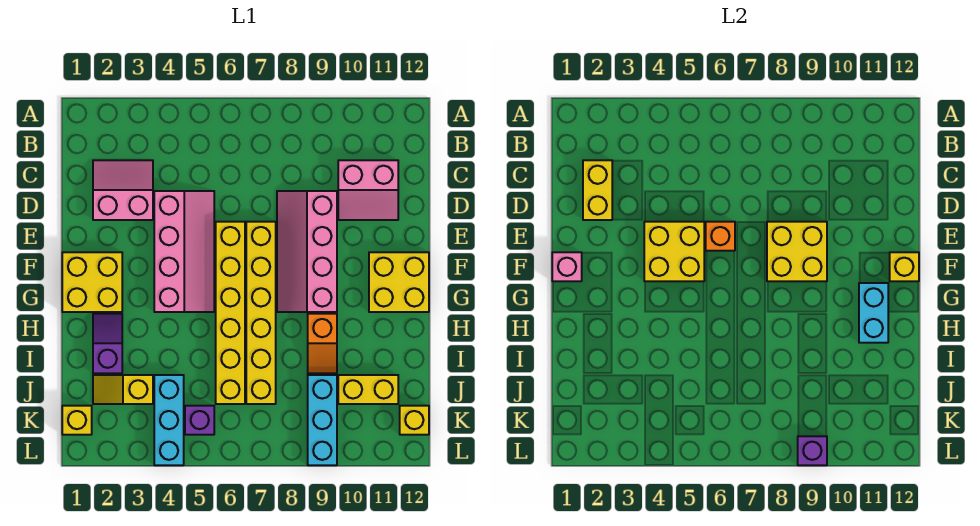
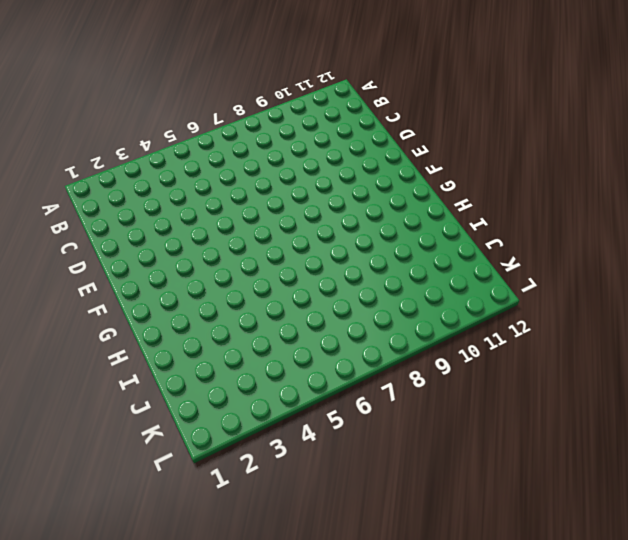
none -> pink slope C2:D3 level 1 top D
none -> pink slope C10:D11 level 1 top C
none -> pink slope D4:G5 level 1 top 4

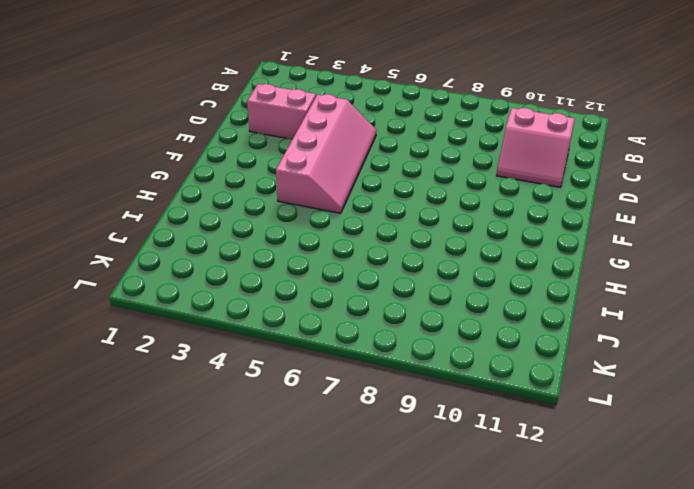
none -> pink slope D8:G9 level 1 top 9
none -> yellow brick E6:J6 level 1
none -> yellow brick E7:J7 level 1

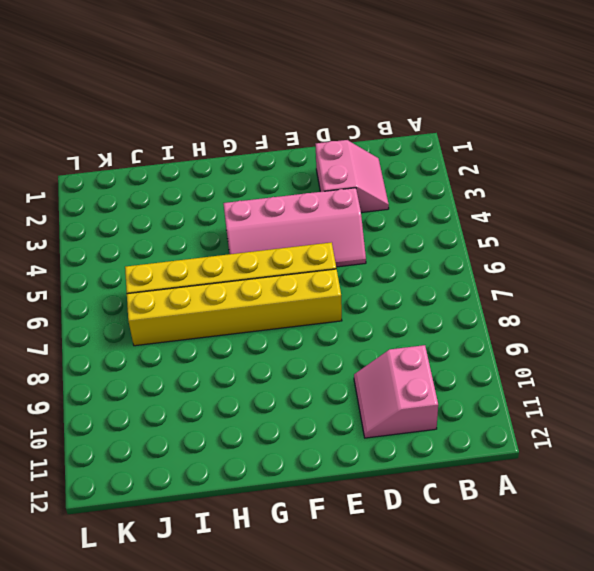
none -> pink slope D8:G9 level 1 top 9
none -> yellow brick F1:G2 level 1
none -> yellow brick F11:G12 level 1

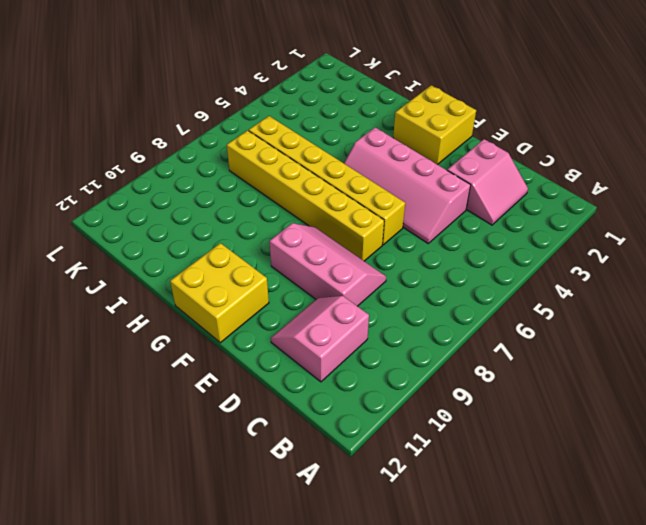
pink slope D8:F9 level 1 top 9 -> pink slope D8:G9 level 1 top 9
none -> purple slope H2:I2 level 1 top I
none -> orange slope H9:I9 level 1 top H
none -> yellow slope J2:J3 level 1 top 3

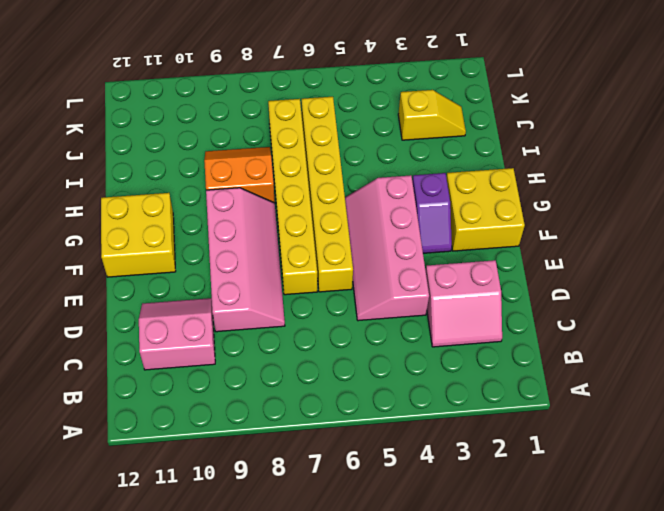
purple slope F3:G3 level 1 top G -> purple slope H2:I2 level 1 top I
orange slope H8:I9 level 1 top H -> orange slope H9:I9 level 1 top H
none -> cyan brick J4:L4 level 1
none -> cyan brick J9:L9 level 1
none -> yellow brick J10:J11 level 1

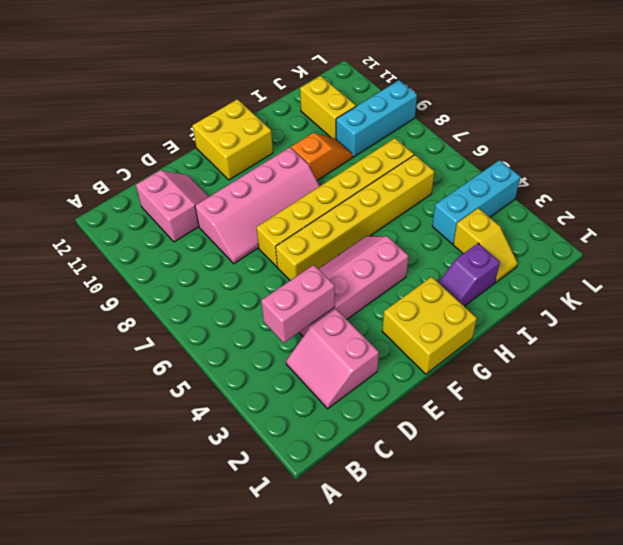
pink brick C4:D4 level 2 -> none
none -> yellow brick K1 level 1
none -> purple brick K5 level 1
none -> yellow brick K12 level 1

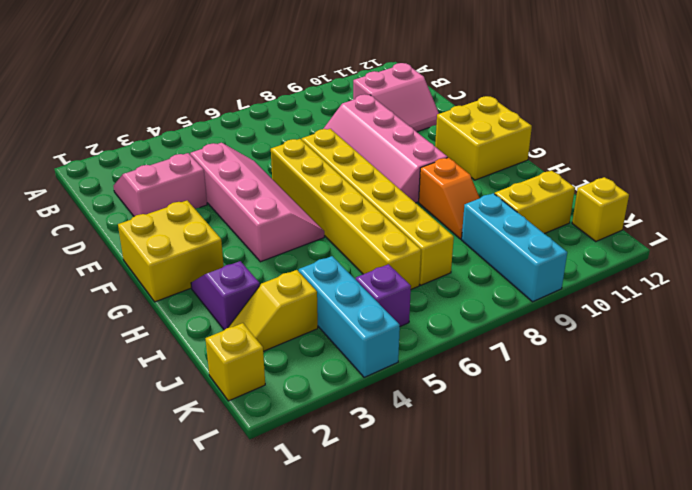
none -> yellow brick C2:D2 level 2
none -> yellow brick E4:F5 level 2
none -> orange brick E6 level 2

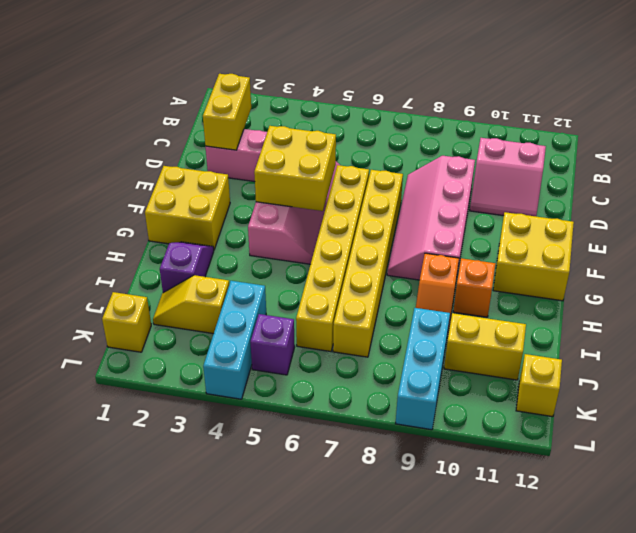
orange brick H10 level 1 -> orange brick E6 level 2
none -> yellow brick E8:F9 level 2
none -> pink brick F1 level 2
none -> yellow brick F12 level 2

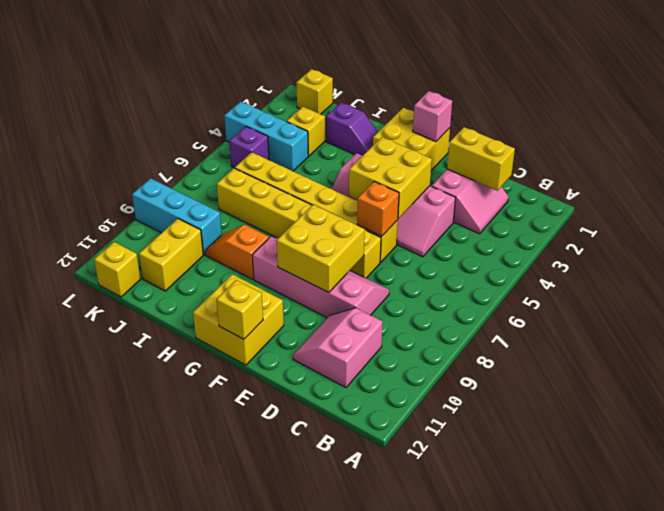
none -> cyan brick G11:H11 level 2
none -> purple brick L9 level 2

